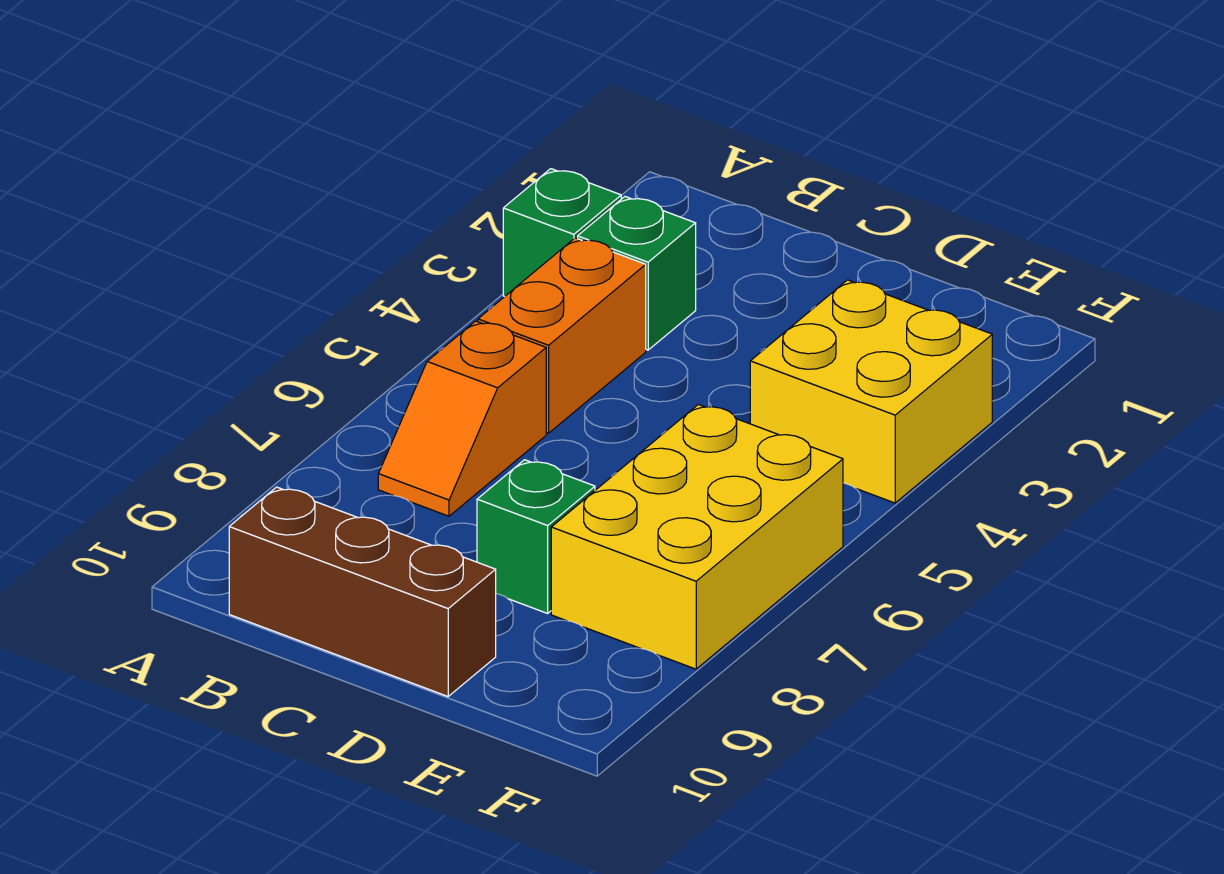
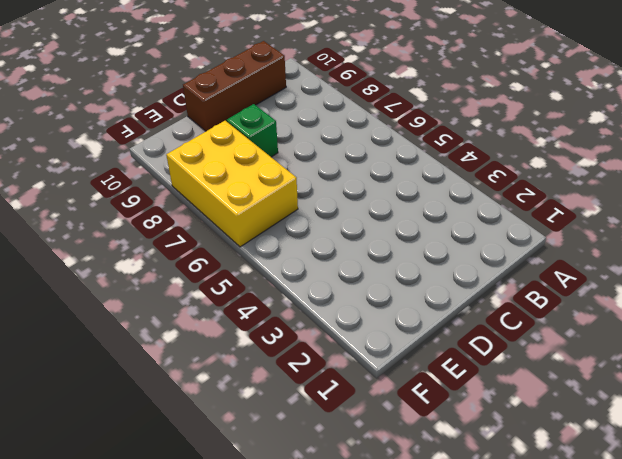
none -> green brick A3 level 1
none -> green brick B3 level 1

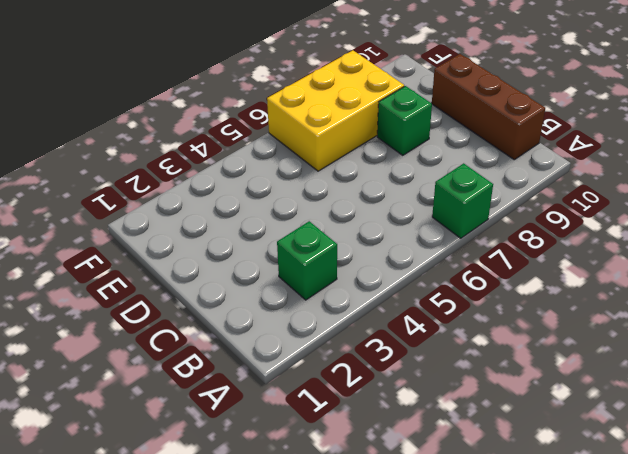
green brick A7 level 1 -> green brick A3 level 1
none -> orange brick B4:B5 level 1
none -> orange slope B6:B7 level 1 top 6

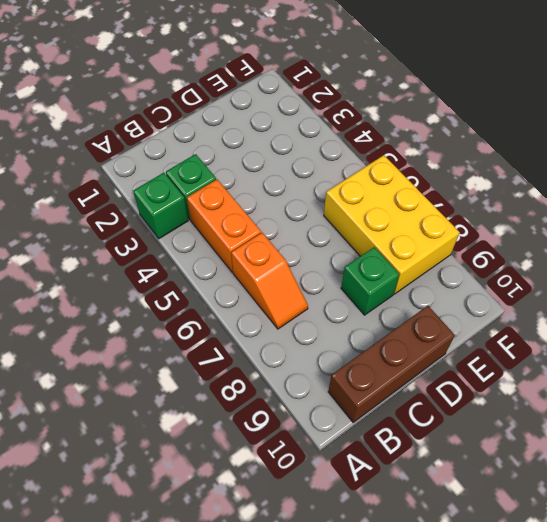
none -> yellow brick E3:F4 level 1

